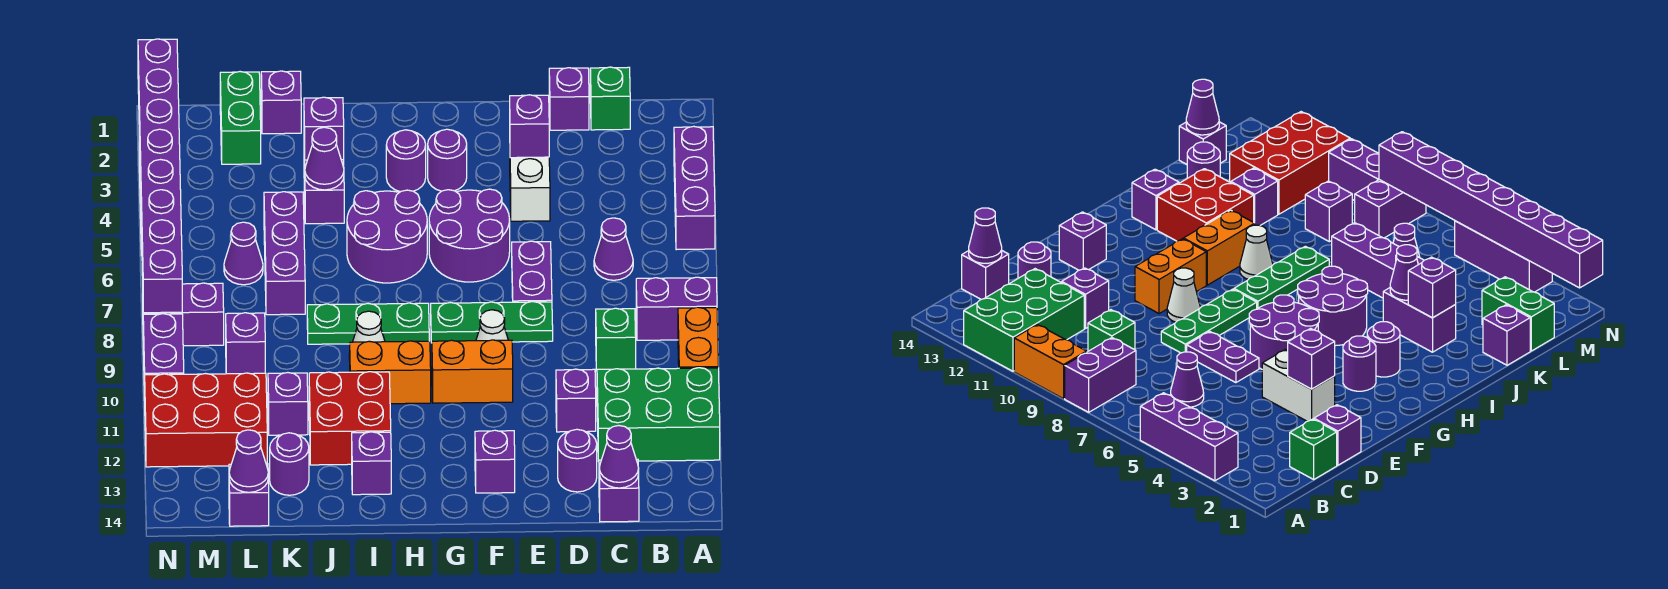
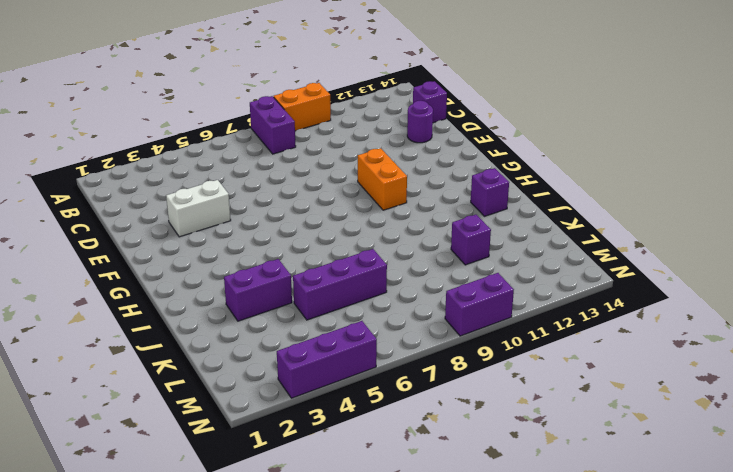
none -> purple brick A3:A5 level 1
none -> green brick A11:C12 level 1
none -> green brick C1 level 1
none -> purple cone C6 level 1

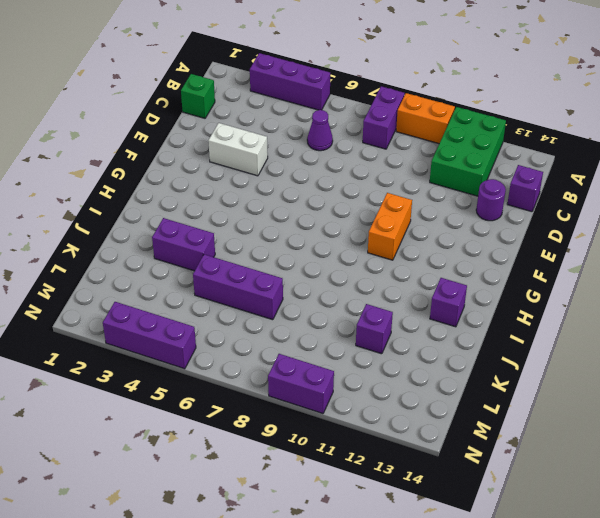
none -> green brick C9 level 1
none -> purple brick D1 level 1
none -> purple brick D11 level 1
none -> purple plate E6:E7 level 1

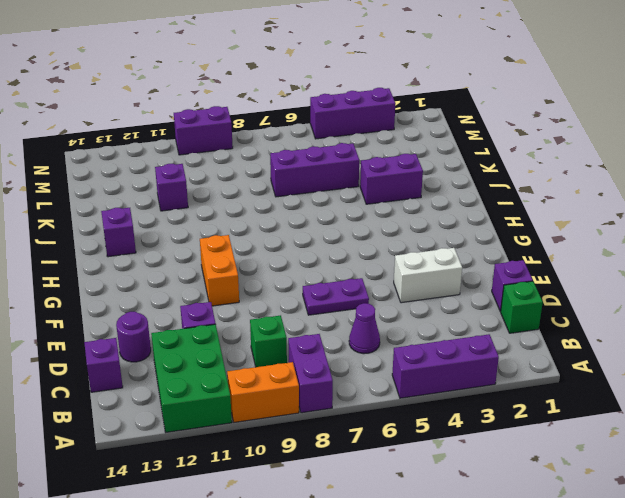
none -> green plate E8:G8 level 1
none -> purple round brick F5:G6 level 1
none -> white cone F9 level 1
none -> purple brick F13 level 1

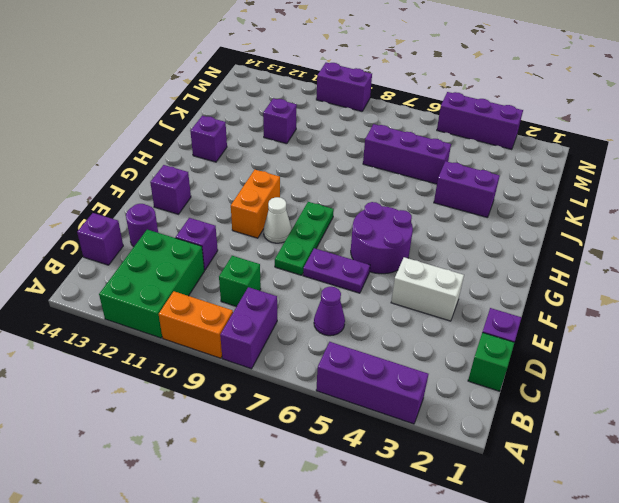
none -> purple round brick G3 level 1
none -> purple round brick H3 level 1
none -> purple round brick H5:I6 level 1
none -> green plate H8:J8 level 1

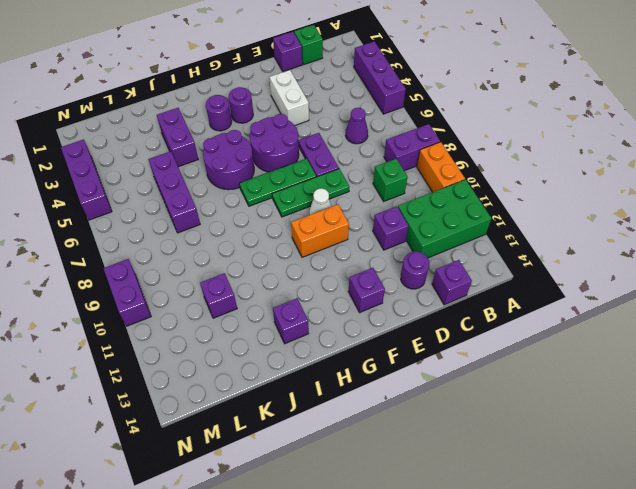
green plate F7:H7 level 1 -> green plate H8:J8 level 1
none -> orange brick H10:I10 level 1
none -> white cone I9 level 1
none -> red brick I11:J12 level 1
none -> purple brick K1 level 1

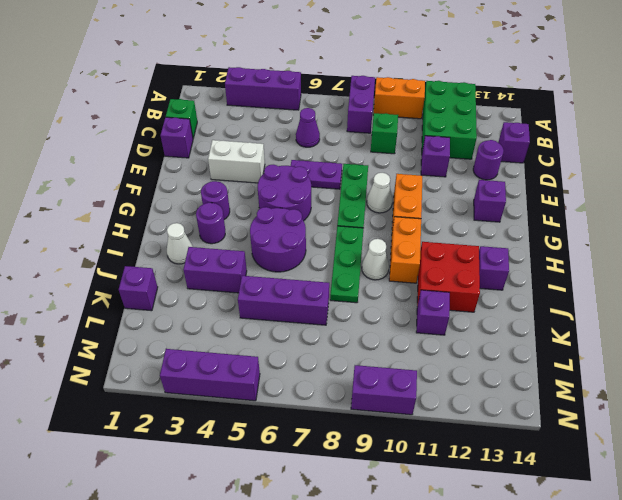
white cone I2 level 1 -> none
none -> purple round brick K13 level 1
none -> green brick L1:L2 level 1
none -> purple cone L6 level 1
none -> purple brick L9 level 1

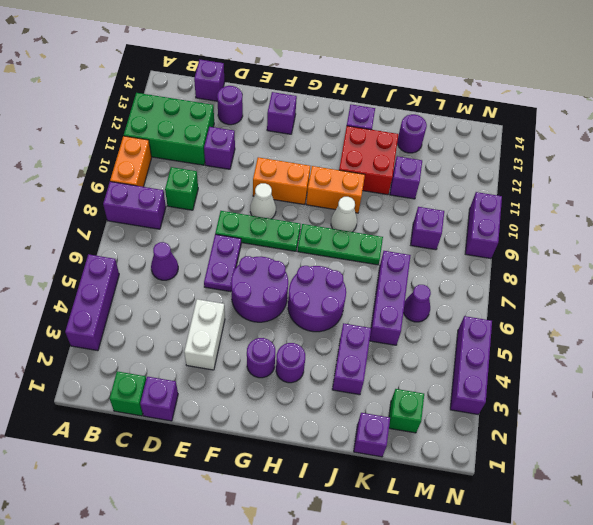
green brick L2 level 1 -> green brick L1:L2 level 1
none -> red brick L11:N12 level 1
none -> purple brick L14 level 1
none -> purple brick M8:N8 level 1
none -> purple cone C14 level 2

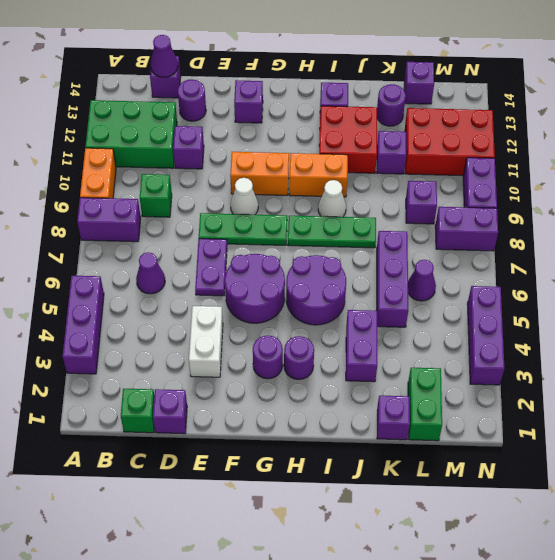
none -> purple brick E3 level 2
none -> purple brick J3 level 2
none -> purple cone J4 level 2
none -> purple cone L14 level 2

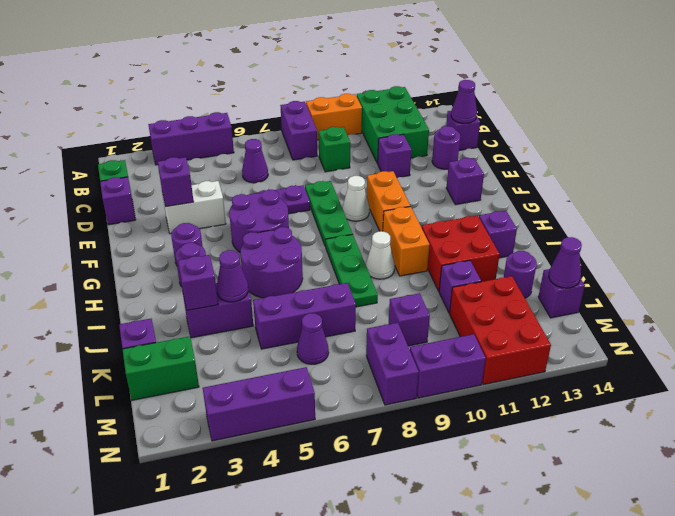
none -> purple brick N1:N8 level 2

